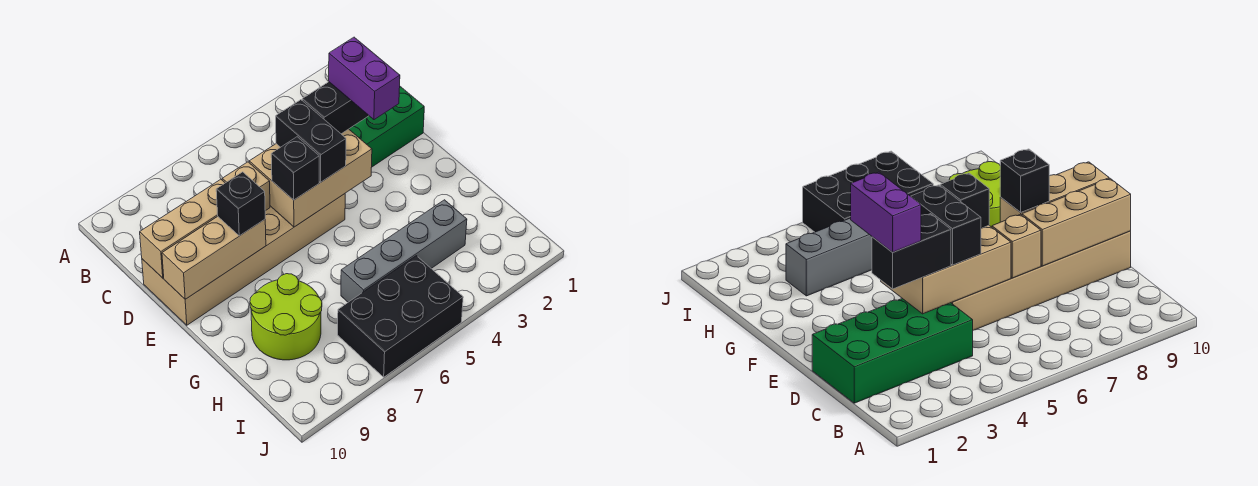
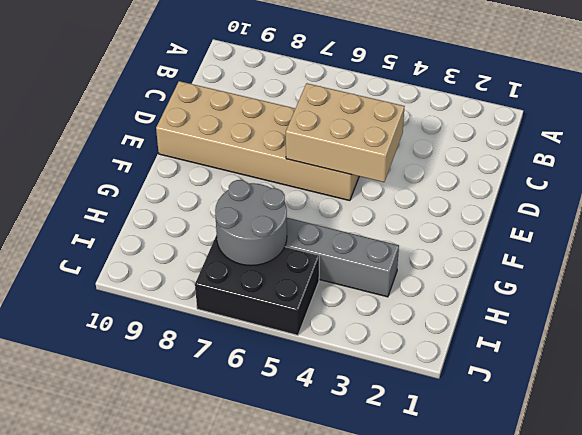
grey round brick H6:I7 level 2 -> none
none -> green brick C1:D4 level 1
none -> lime round brick G8:H9 level 1
none -> tan brick D7 level 2

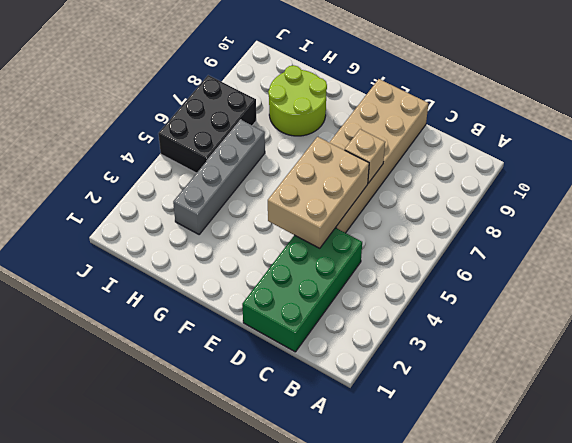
none -> tan brick D8:D10 level 2
none -> tan brick E8:E10 level 2
none -> black brick D3:D4 level 3

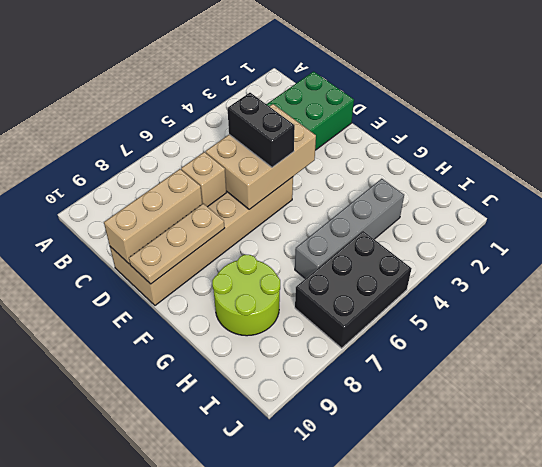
tan plate E8:E10 level 2 -> tan brick E8:E10 level 2
none -> black brick D3:D4 level 3
none -> black brick E6 level 3
none -> black brick E8 level 3

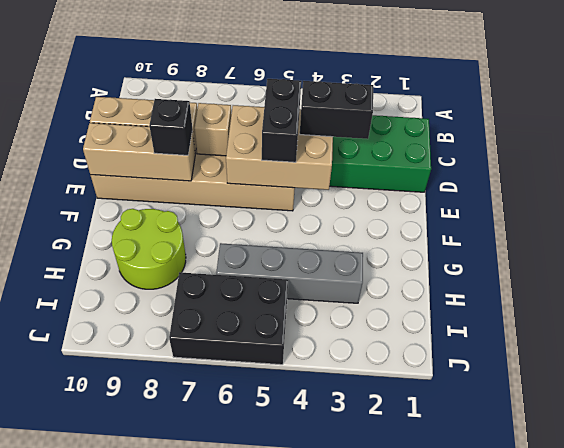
none -> black brick E6 level 3
none -> purple brick D3:E3 level 4

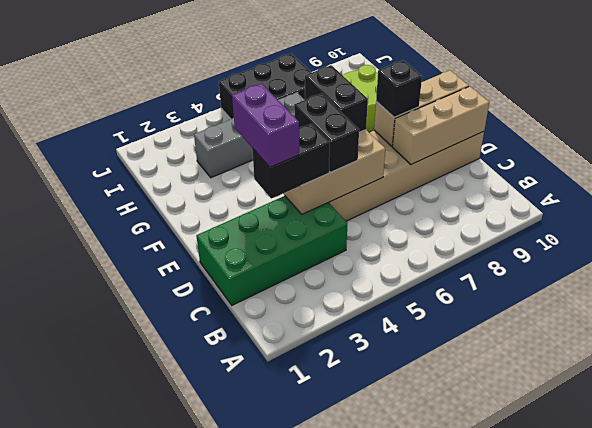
black brick E6:F6 level 3 -> black brick E6 level 3
none -> tan brick D7 level 2

